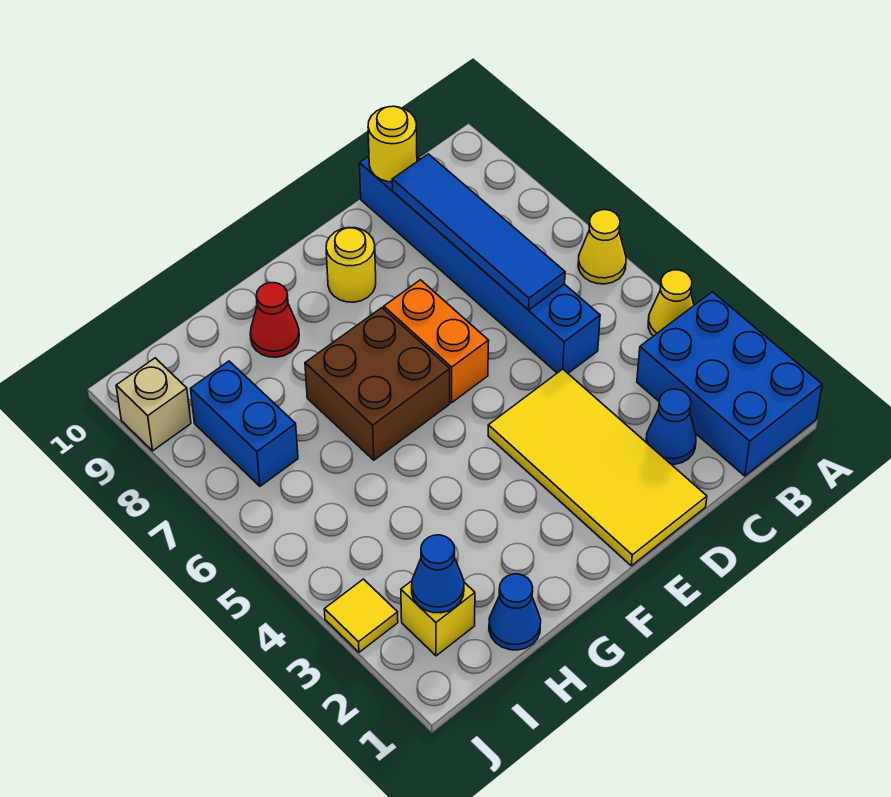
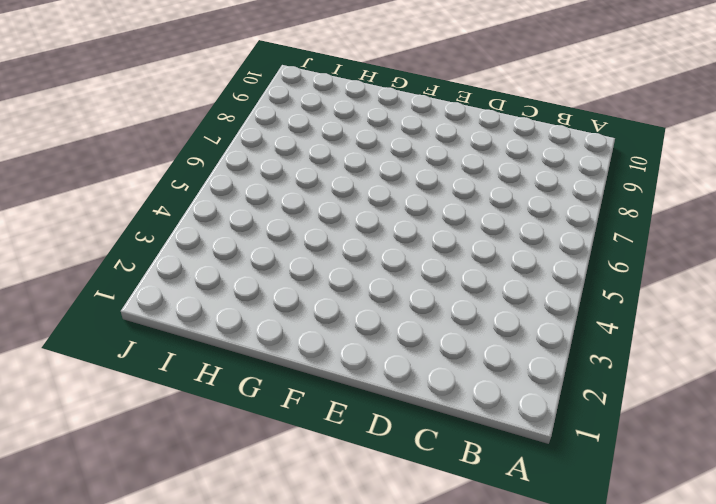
none -> blue brick A1:B3 level 1
none -> yellow cone A4 level 1
none -> yellow cone A6 level 1

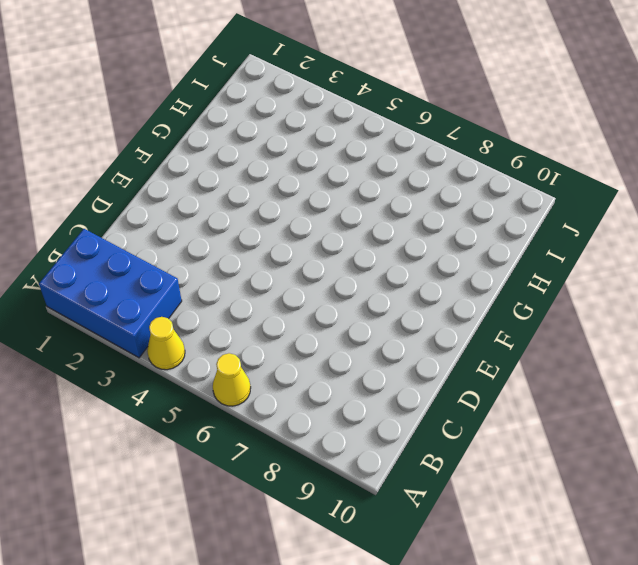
none -> blue cone C2 level 1
none -> blue brick C5:C10 level 1
none -> yellow tile D1:E4 level 1

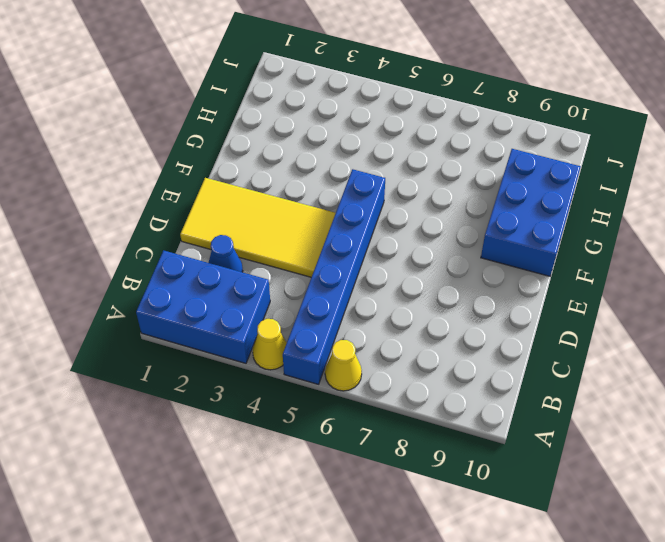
blue brick A5:F5 level 1 -> blue brick C5:C10 level 1
blue brick F9:H10 level 1 -> red cone G9 level 1
none -> orange brick E6:E7 level 1
none -> yellow round brick E9 level 1
none -> brown brick F6:G7 level 1

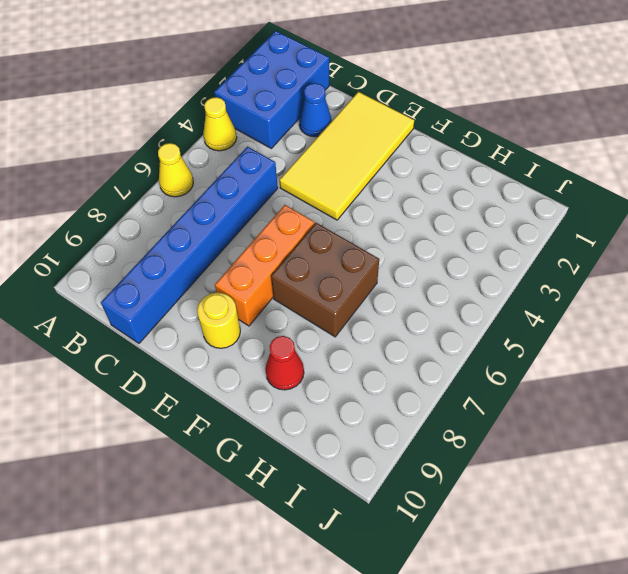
orange brick E6:E8 level 1 -> orange brick E6:E7 level 1
none -> blue cone H1 level 1
none -> yellow brick I2 level 1
none -> blue brick I7:I8 level 1

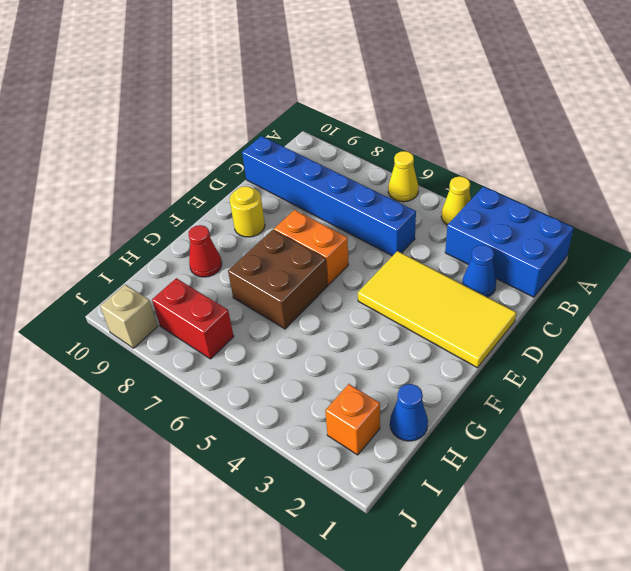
orange brick I2 level 1 -> yellow brick I2 level 1
red brick I7:I8 level 1 -> blue brick I7:I8 level 1
none -> yellow tile J3 level 1
none -> blue tile C6:C9 level 2
none -> yellow round brick C10 level 2

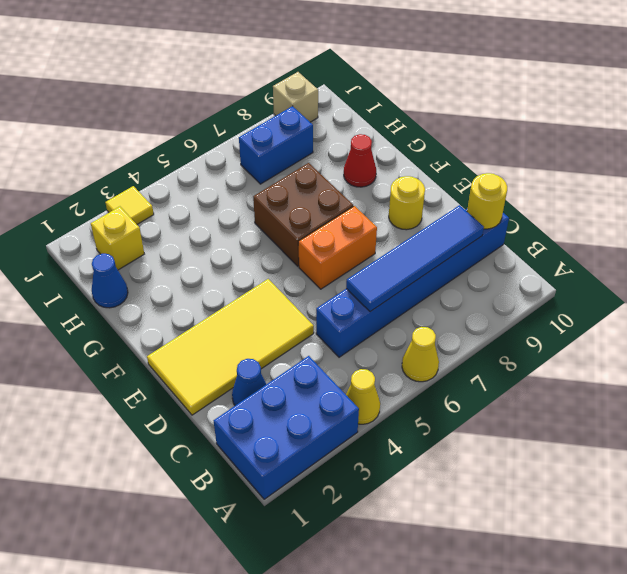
none -> blue cone I2 level 2

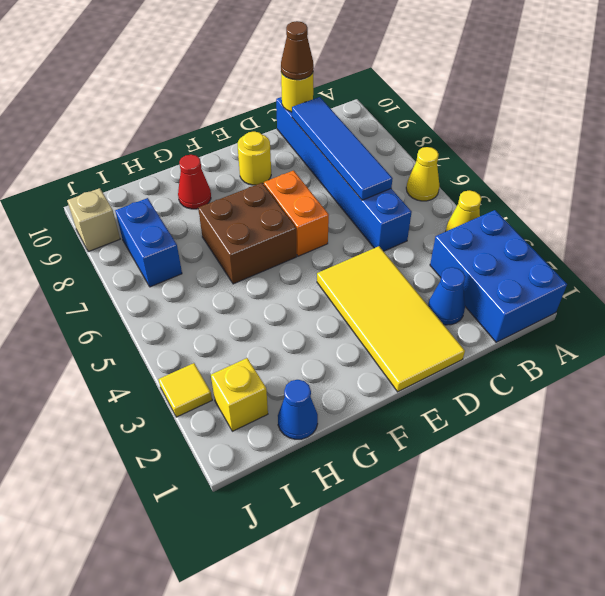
brown cone C10 level 3 -> none
none -> blue cone I2 level 2

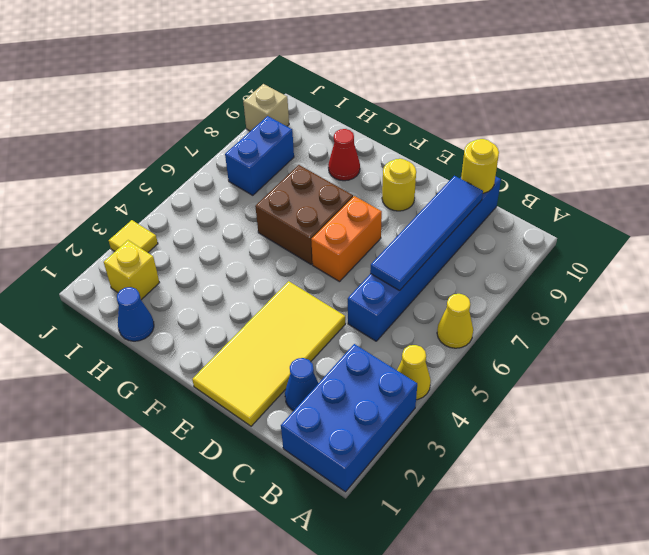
none -> blue cone I2 level 2

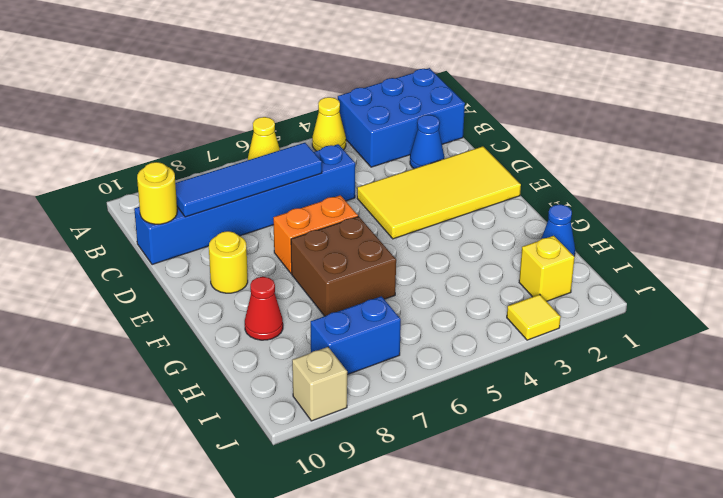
none -> blue cone I2 level 2

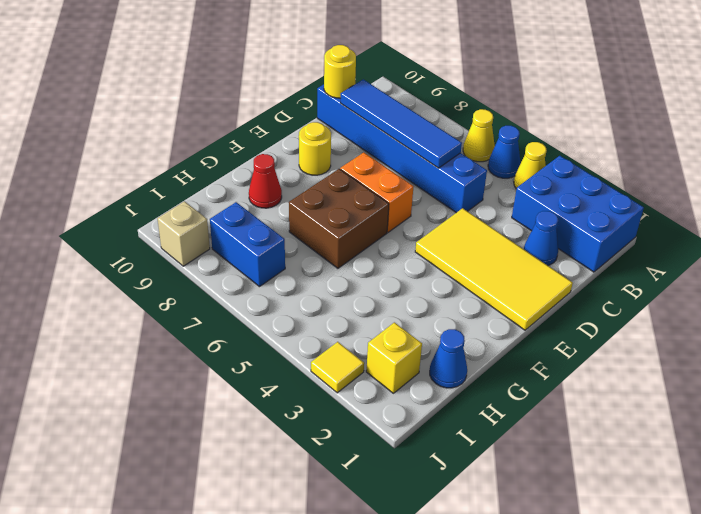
blue cone A5 level 1 -> blue cone I2 level 2

